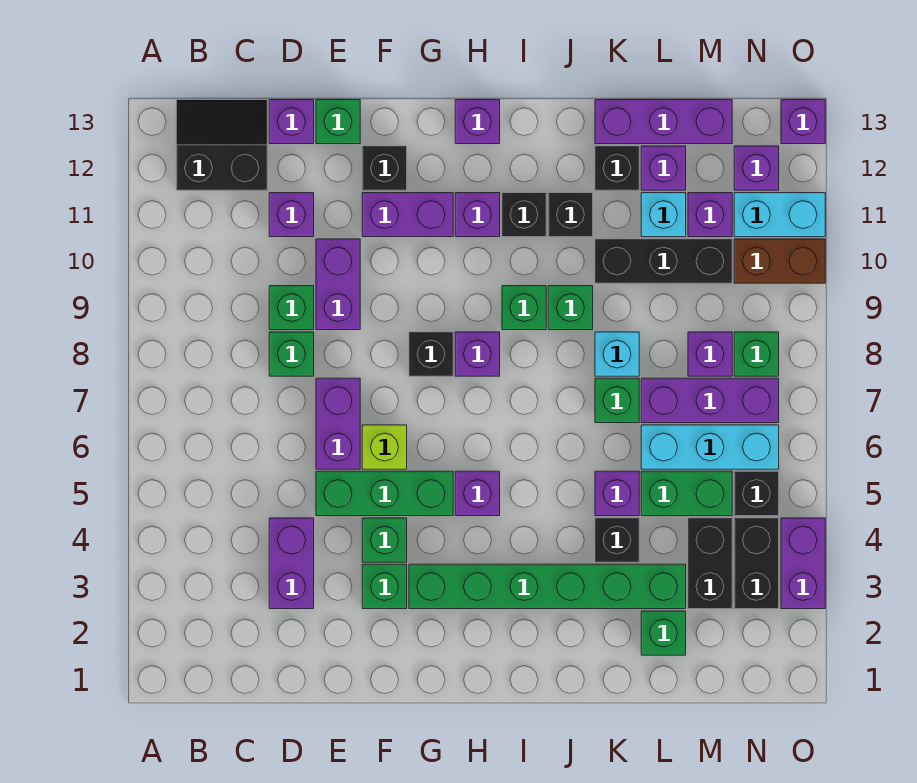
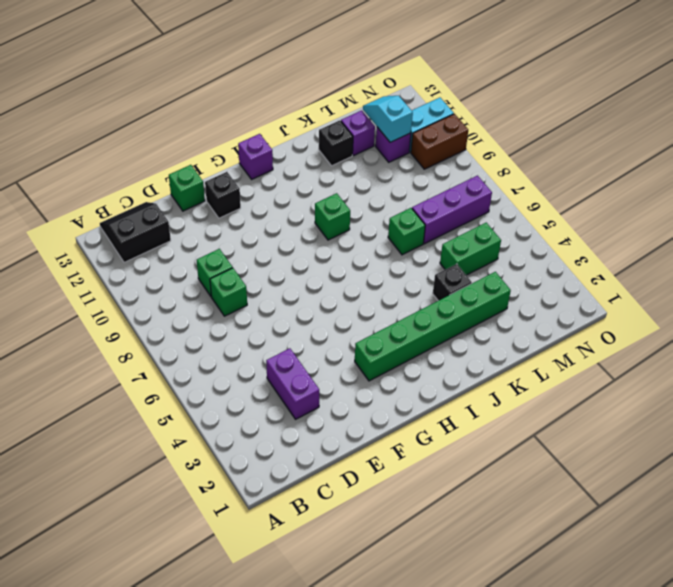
cyan slope M11:M12 level 2 top 11 -> none
none -> purple brick D11 level 1
none -> purple brick D13 level 1
none -> green brick E5:G5 level 1
none -> purple brick E6:E7 level 1

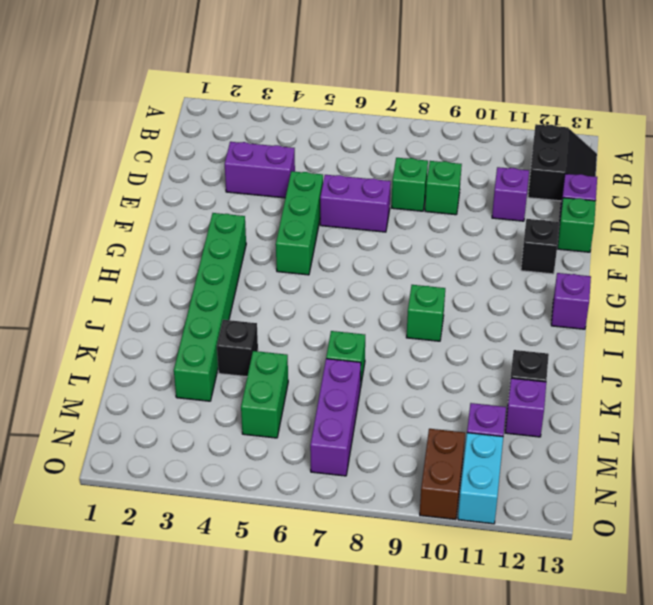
none -> purple brick E9:E10 level 1
none -> green brick F3 level 1
none -> green brick F4 level 1
none -> lime brick F6 level 1

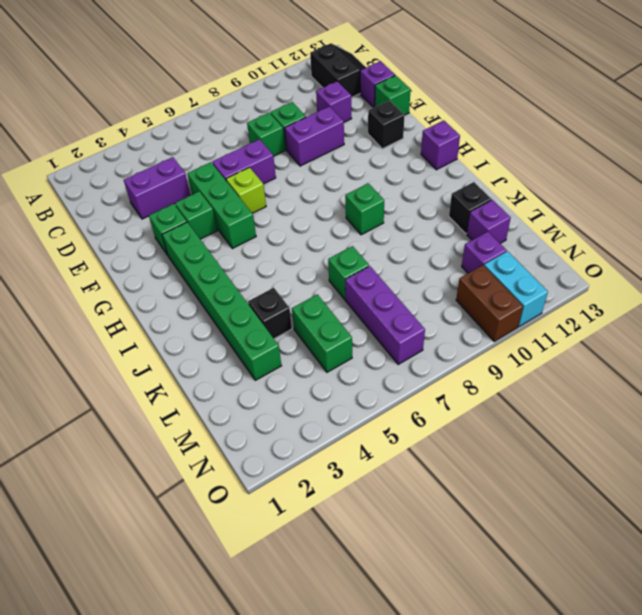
none -> purple brick F11:G11 level 1
none -> black brick G8 level 1
none -> purple brick H5 level 1
none -> purple brick H8 level 1

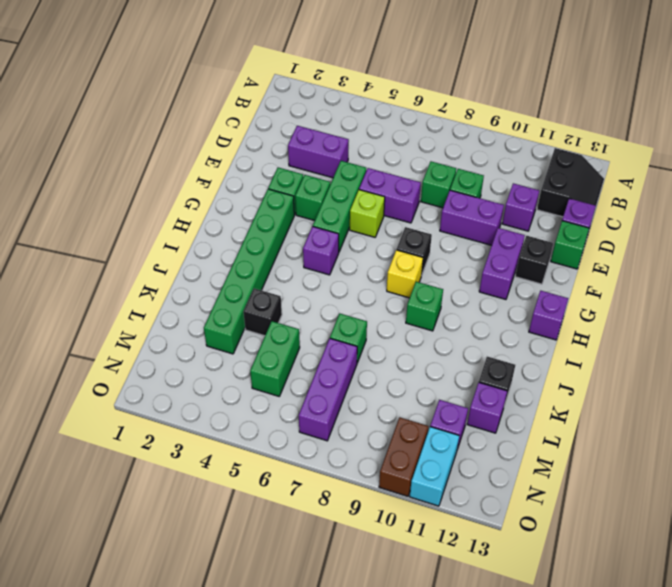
yellow brick H8 level 1 -> purple brick H8 level 1
none -> purple brick H11 level 1
none -> black brick I11 level 1
none -> green brick J9 level 1
none -> black brick J11 level 1

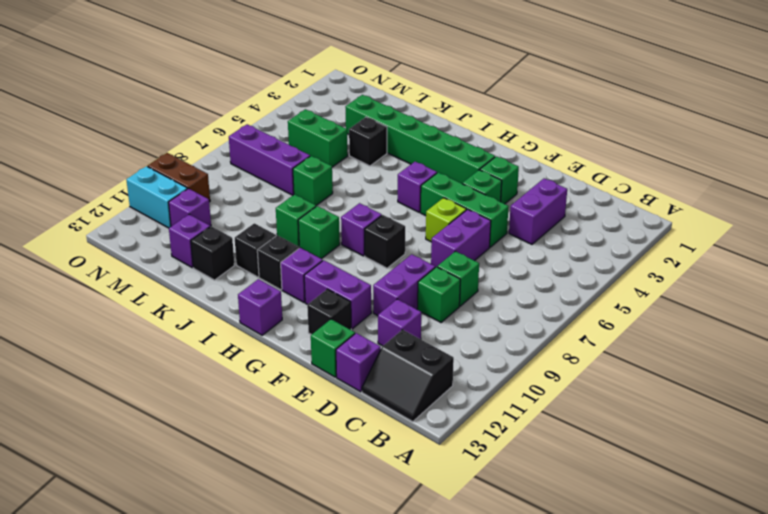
none -> purple brick K5 level 1
none -> cyan brick K8 level 1
none -> black brick K10:M10 level 1
none -> purple brick K13:M13 level 1

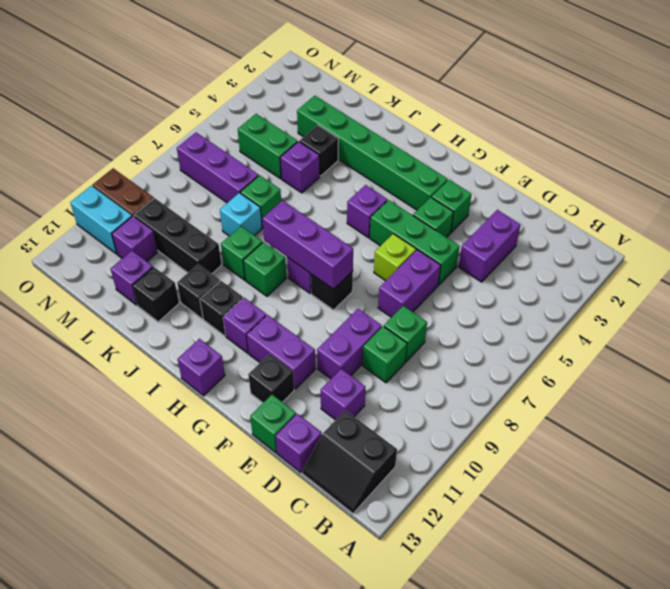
purple brick G8:I8 level 2 -> purple brick K13:M13 level 1
none -> green brick L2 level 1
none -> cyan brick L6:N6 level 1
none -> cyan brick L11 level 1
none -> black brick M3:M4 level 1

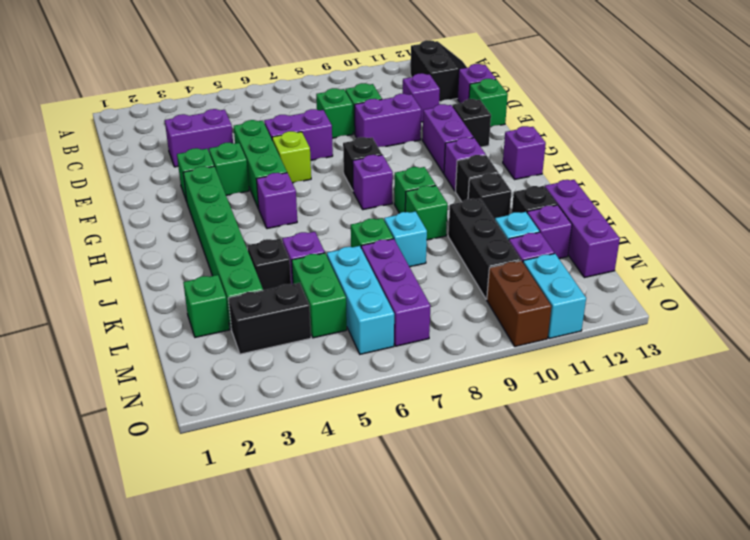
none -> purple brick M8 level 1
none -> black brick N3:N4 level 1
none -> black brick N5 level 1
none -> green brick N8 level 1

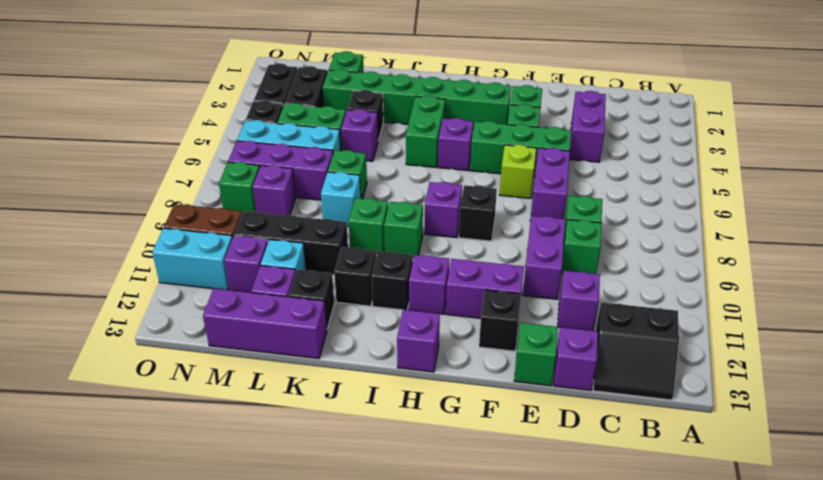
green brick I4:I5 level 1 -> none
none -> purple brick N12 level 1
none -> purple brick O3:O4 level 1
none -> purple brick O13 level 1

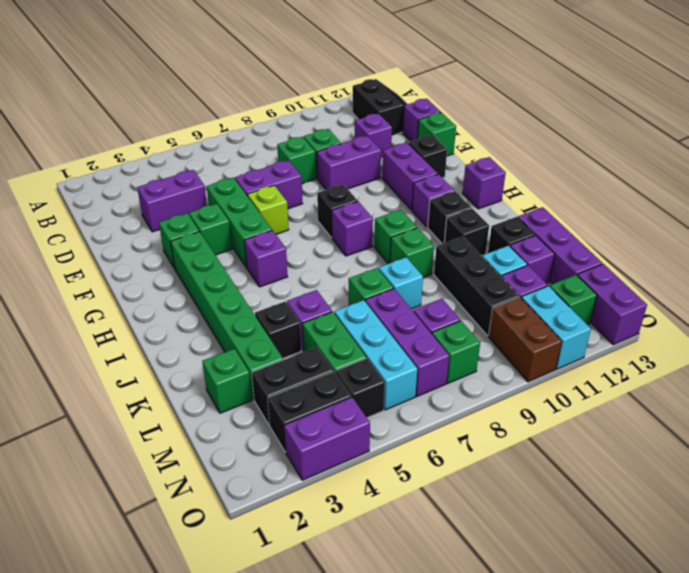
green brick N12 level 1 -> purple brick N12 level 1
purple brick N13:O13 level 1 -> purple brick O13 level 1

